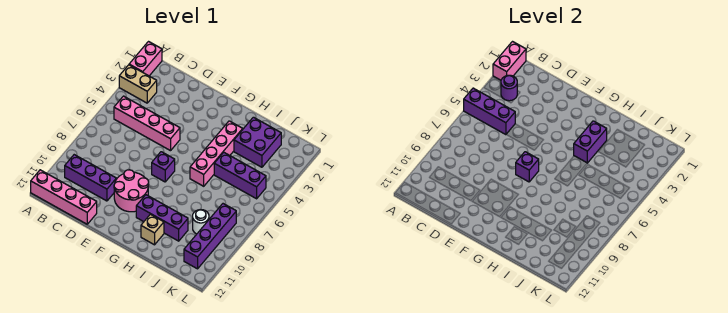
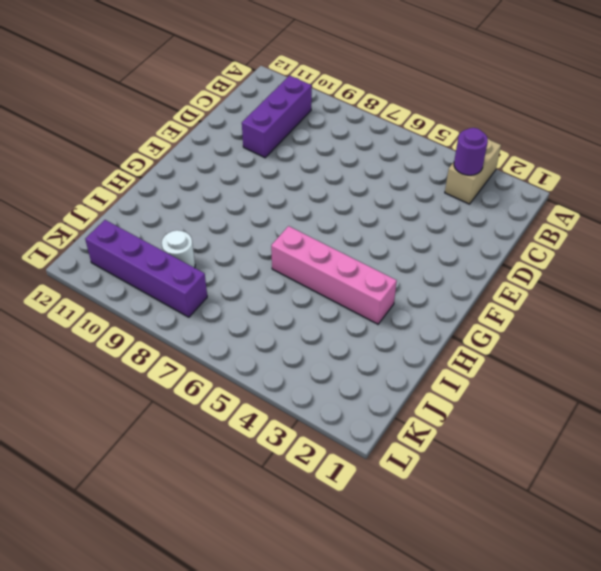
none -> pink brick A1:A2 level 1
none -> pink brick A12:D12 level 1
none -> pink brick B5:E5 level 1

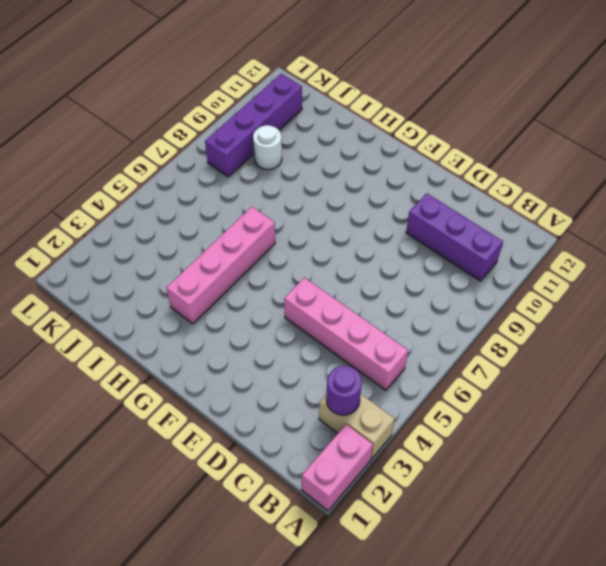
none -> pink brick A12:D12 level 1
none -> pink round brick E9:F10 level 1
none -> purple brick F7 level 1

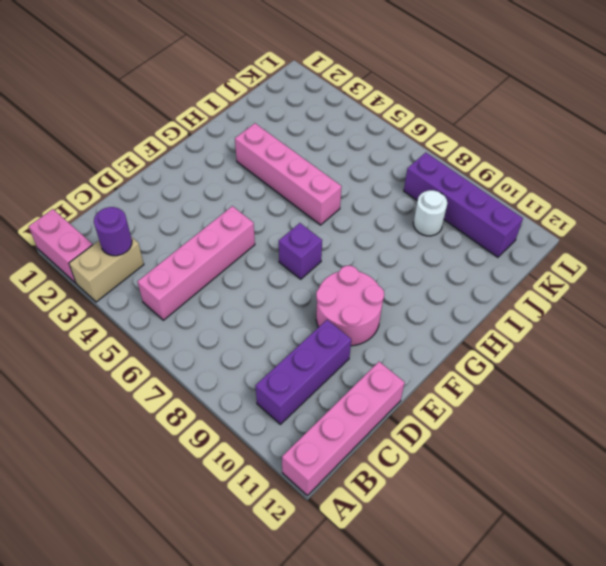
none -> purple brick G10:I10 level 1
none -> tan brick H11 level 1
none -> purple brick I2:J3 level 1

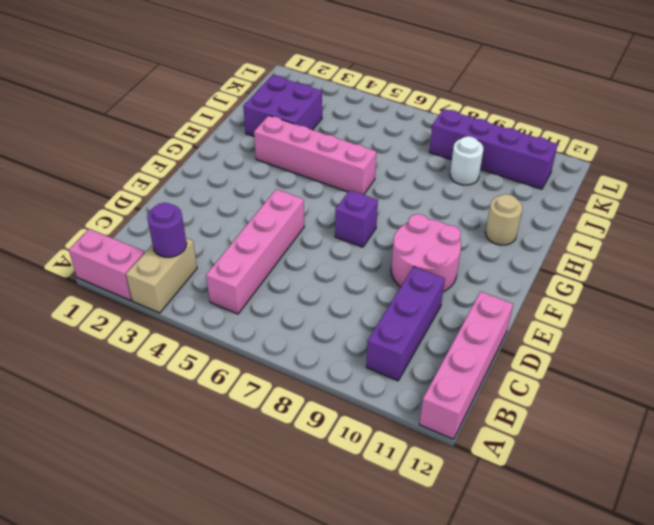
tan round brick H11 level 1 -> tan brick H11 level 1
none -> purple brick G10:I10 level 1
none -> purple brick I5:K5 level 1
none -> pink brick A1:A2 level 2

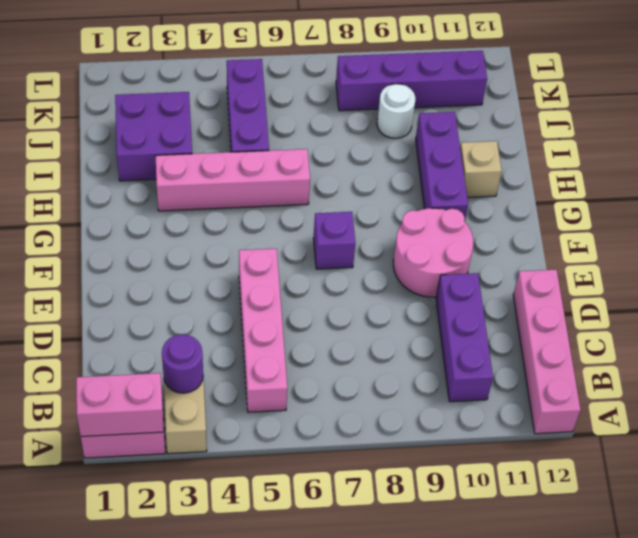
none -> purple brick A5:C5 level 2
none -> purple brick F7 level 2
none -> purple brick H3:H4 level 2

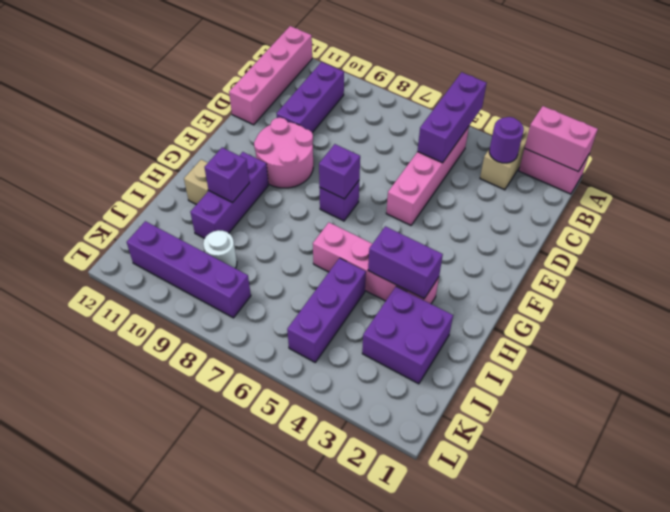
purple brick H10 level 2 -> none

